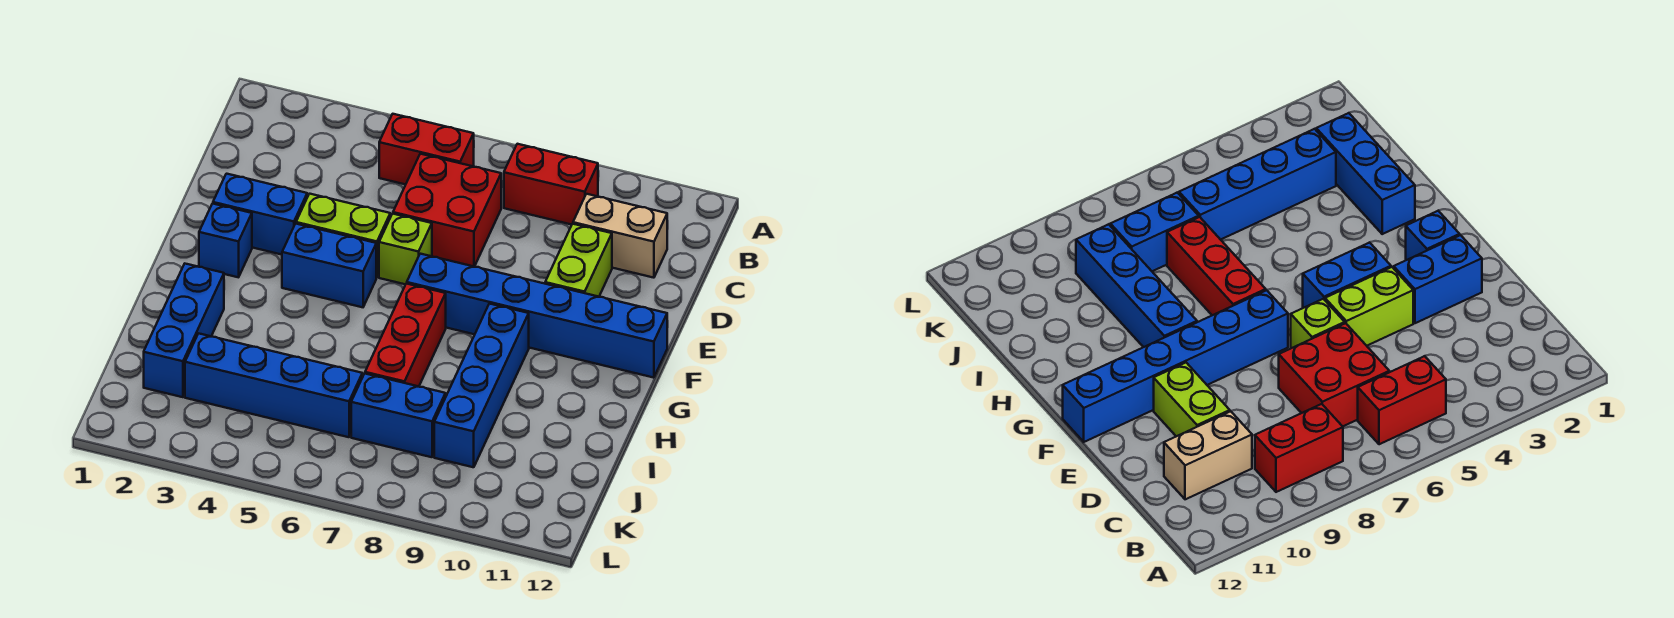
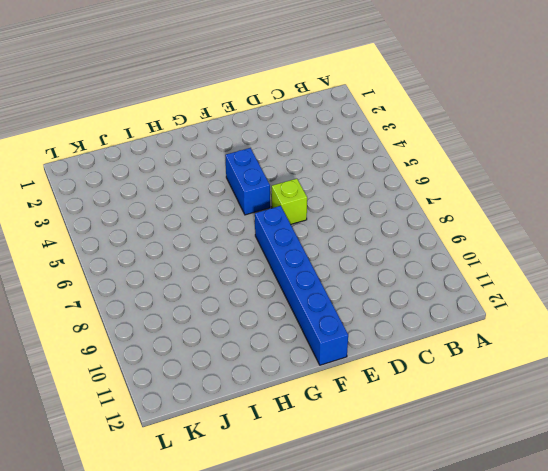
none -> red brick B5:B6 level 1
none -> red brick B8:B9 level 1
none -> red brick C6:D7 level 1

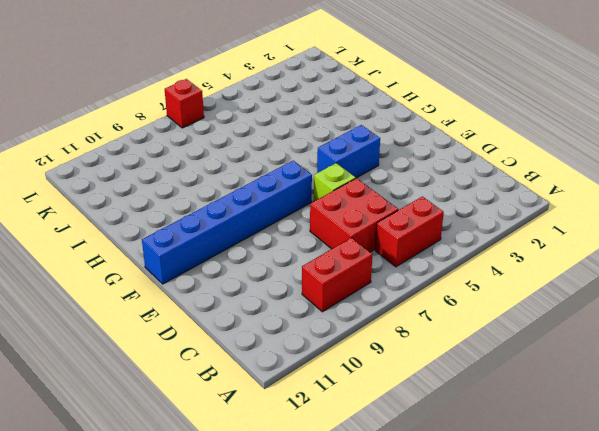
red brick L7 level 1 -> none
none -> tan brick C10:C11 level 1
none -> lime brick D10:E10 level 1
none -> blue brick E2:E3 level 1

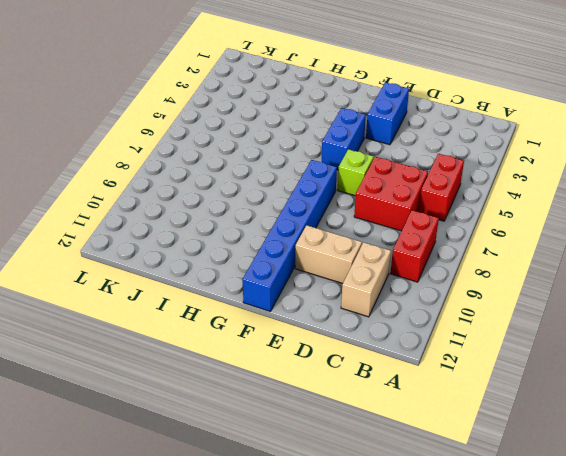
tan brick D10:E10 level 1 -> lime brick D10:E10 level 1
none -> lime brick E4:E5 level 1
none -> blue brick F2 level 1
none -> red brick G7:I7 level 1

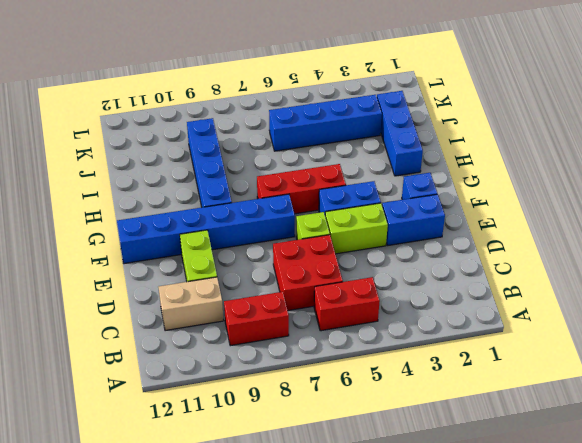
red brick G5:G7 level 1 -> red brick G7:I7 level 1
none -> blue brick J7:J8 level 1

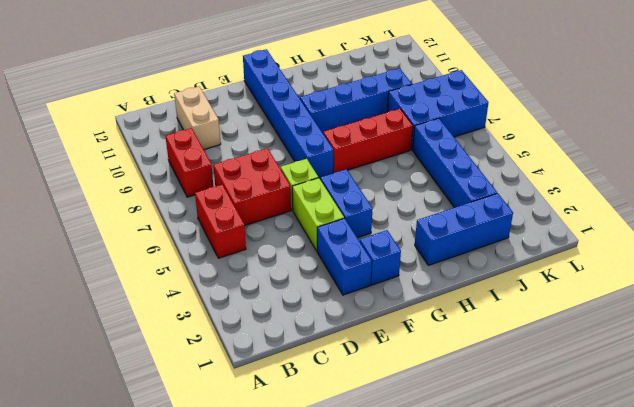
blue brick J7:L8 level 1 -> blue brick J7:J8 level 1
none -> lime brick D10:E10 level 1

